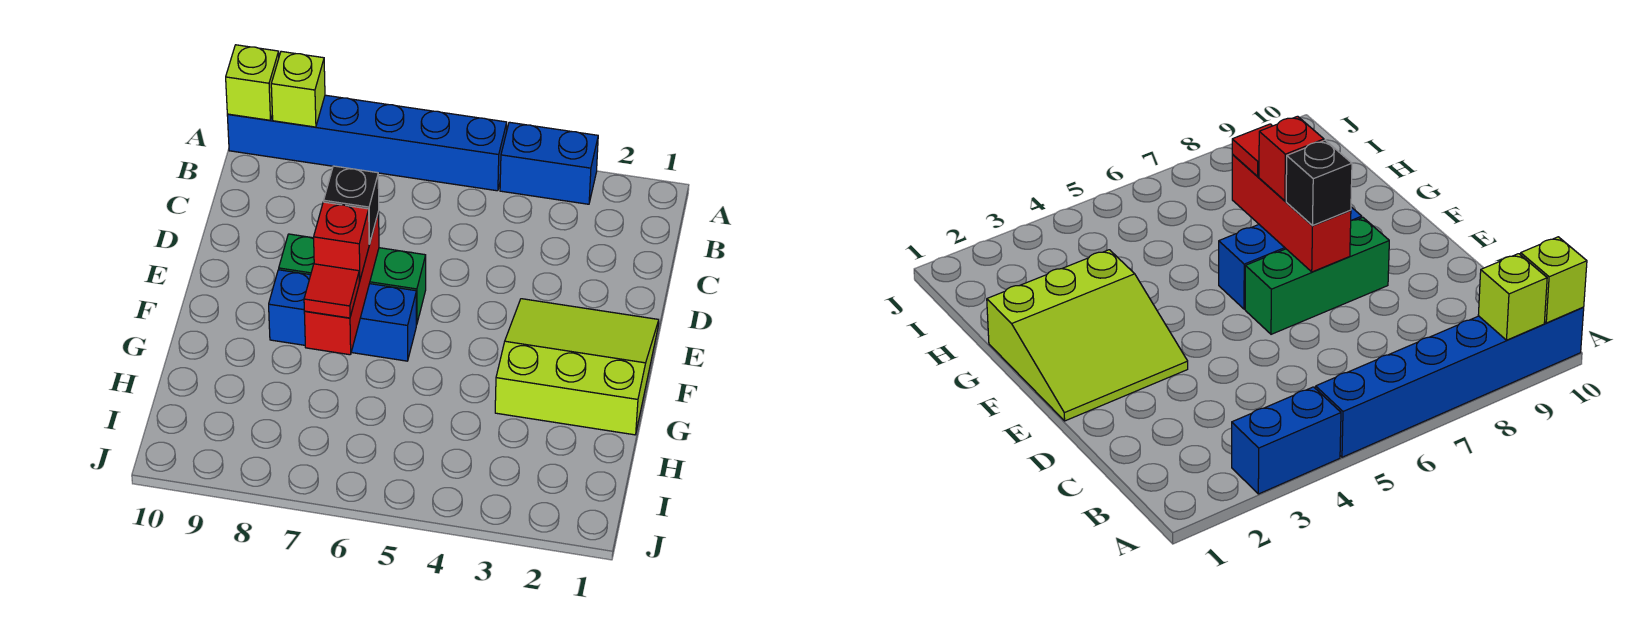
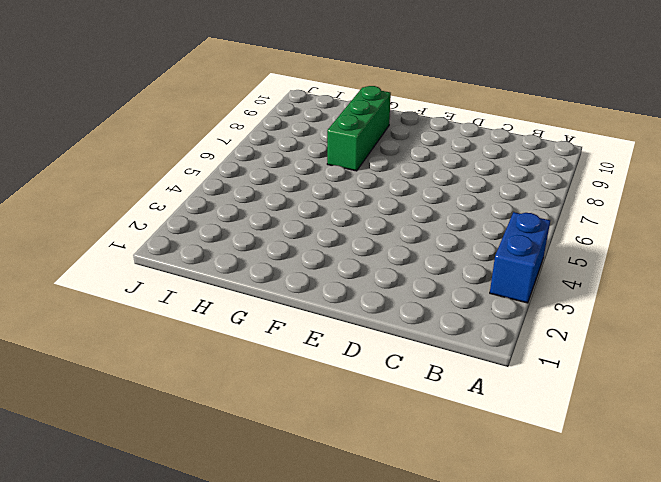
green brick G7:G9 level 1 -> green brick E6:E8 level 1
none -> blue brick A5:A10 level 1
none -> lime slope E1:G3 level 1 top G

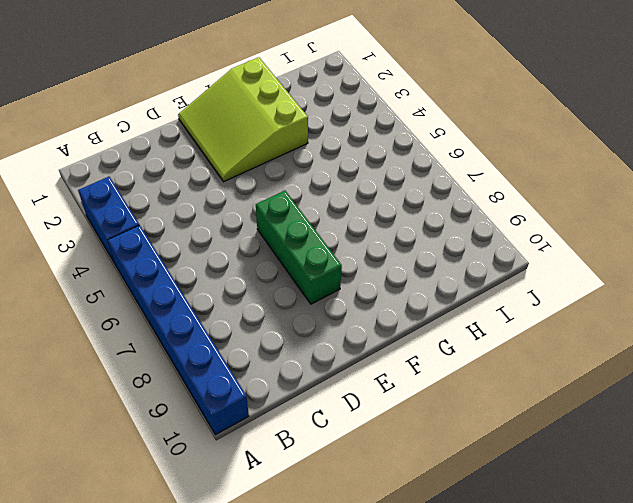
none -> blue brick F6:F8 level 1
none -> lime brick A9 level 2

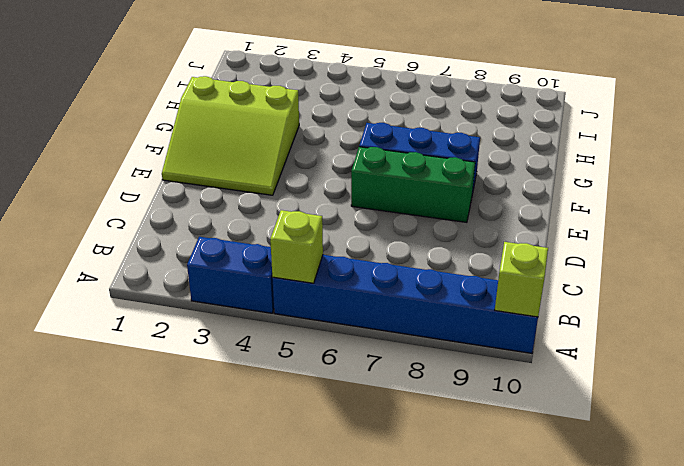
lime brick A5 level 2 -> lime brick A9 level 2
none -> red brick E7:G7 level 2
none -> black brick E7 level 3

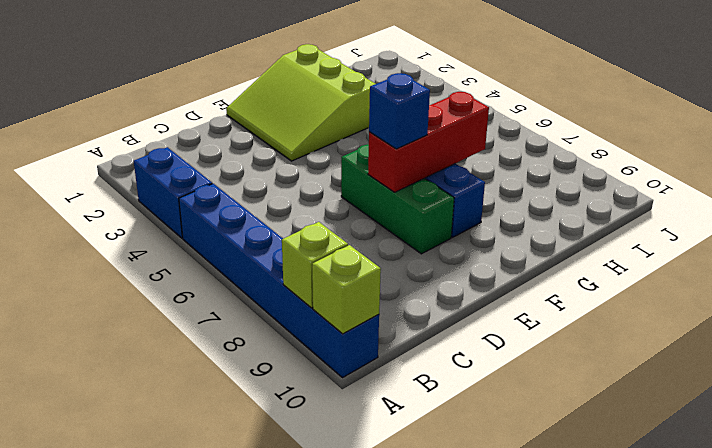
blue brick E7 level 3 -> black brick E7 level 3
none -> red brick F7 level 3
none -> red tile G7 level 3

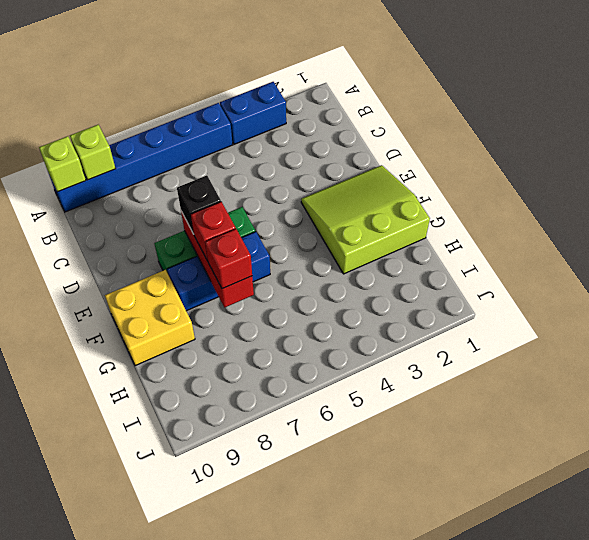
yellow brick F9:G10 level 1 -> none
red brick G7 level 3 -> red tile G7 level 3

